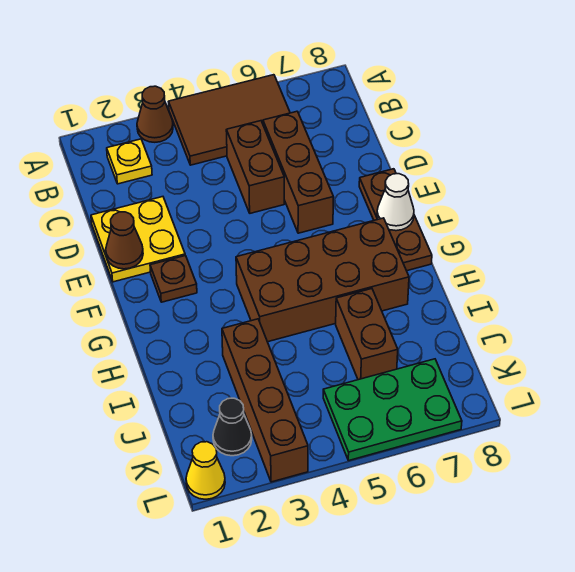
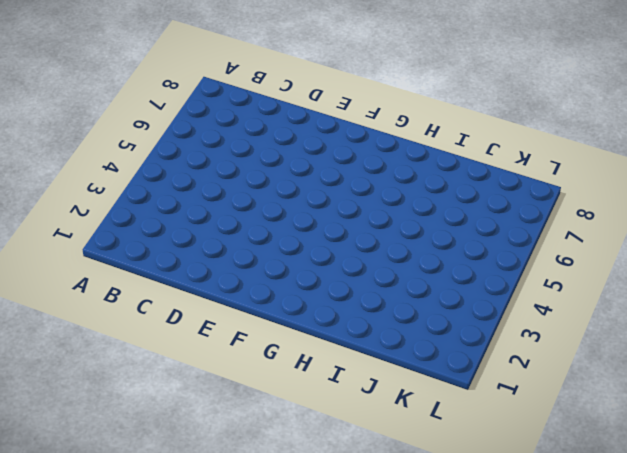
none -> brown cone A3 level 1
none -> brown tile A4:B6 level 1
none -> yellow plate B2 level 1

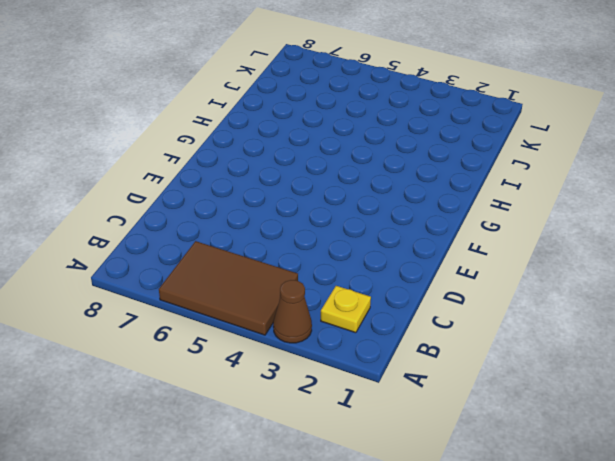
none -> brown brick C5:D5 level 1
none -> brown brick C6:E6 level 1
none -> yellow plate D1:E2 level 1

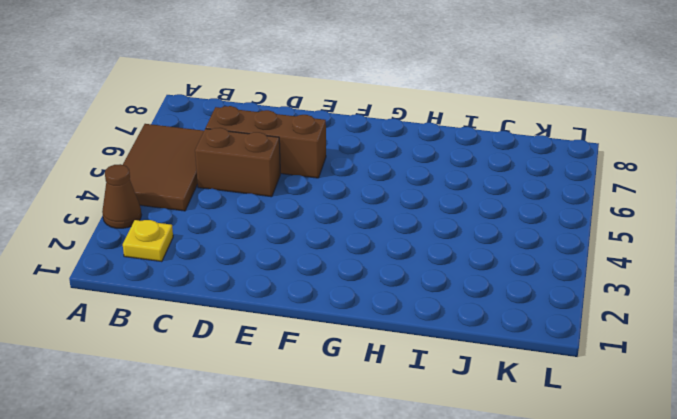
none -> yellow plate D1:E2 level 1
none -> brown plate E8:G8 level 1
none -> brown plate F2 level 1

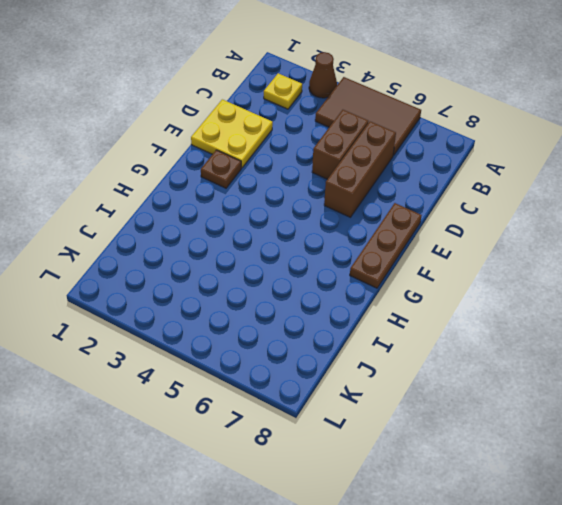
none -> brown brick G4:H7 level 1
none -> brown brick I3:L3 level 1
none -> brown brick I6:J6 level 1

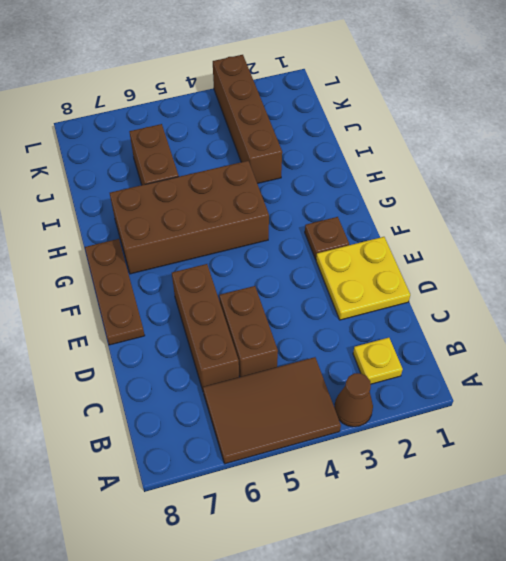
none -> black cone K2 level 1
none -> green plate K5:L7 level 1
none -> yellow cone L1 level 1

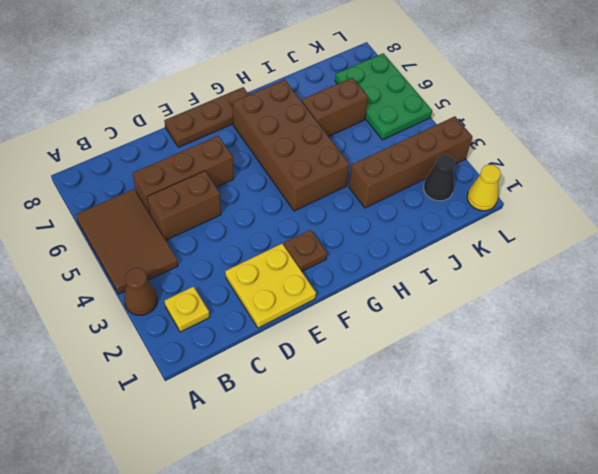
none -> brown cone E1 level 2
none -> white cone F8 level 2

